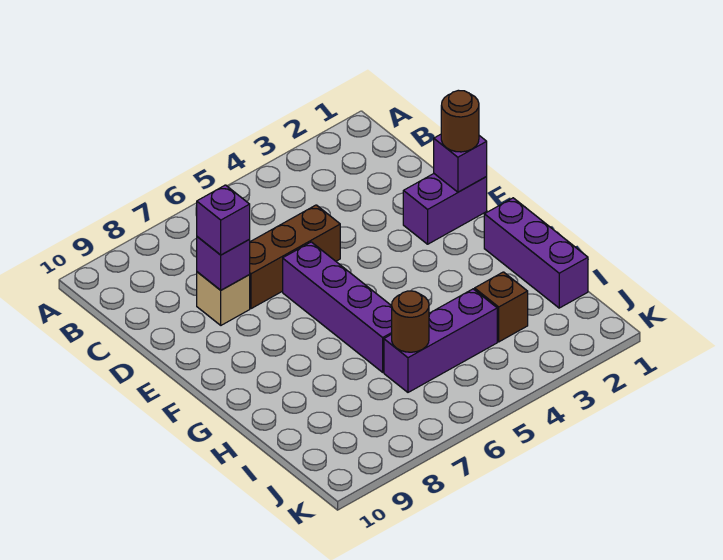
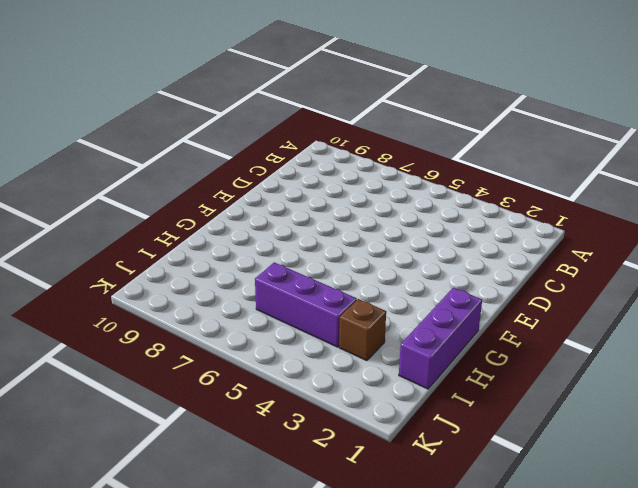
none -> brown brick D5:D7 level 1
none -> tan brick D8 level 1
none -> purple brick E1:E2 level 1

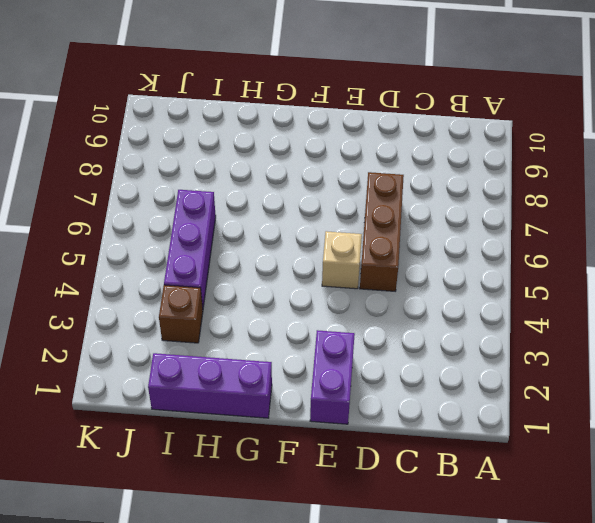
tan brick E5 level 1 -> tan brick D8 level 1
none -> purple brick E6:H6 level 1
none -> purple brick D8 level 2
none -> purple brick E1 level 2

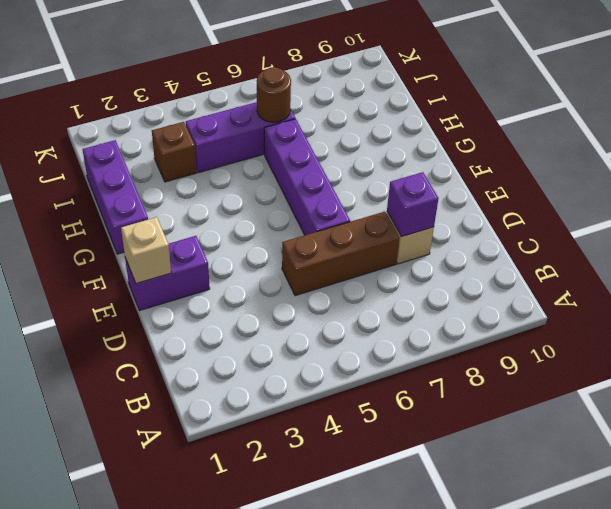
tan brick E1 level 2 -> purple brick E1 level 2
none -> purple brick D8 level 3
none -> brown round brick E1 level 3

